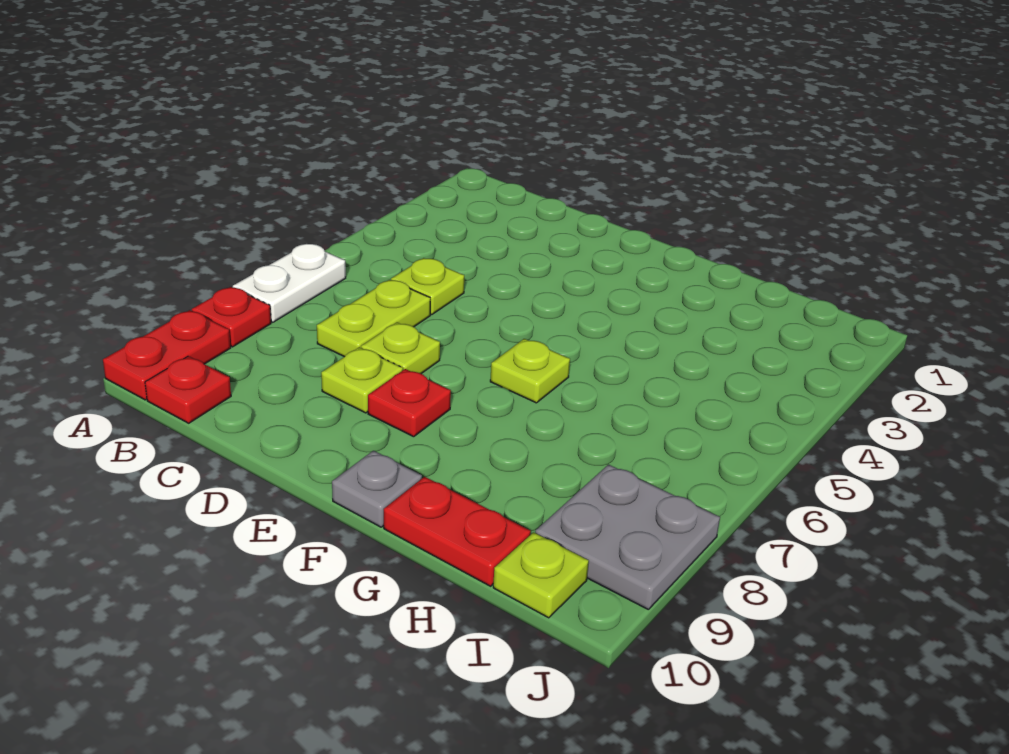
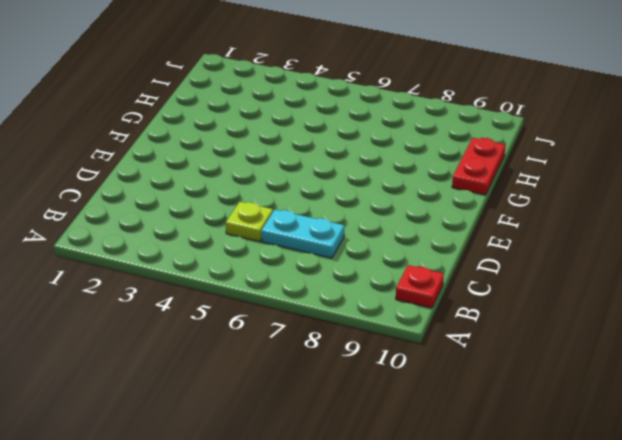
cyan plate C6:C7 level 1 -> lime plate C6:C7 level 1
none -> white plate A6:A7 level 1
none -> red plate A8 level 1
none -> red plate A9:A10 level 1

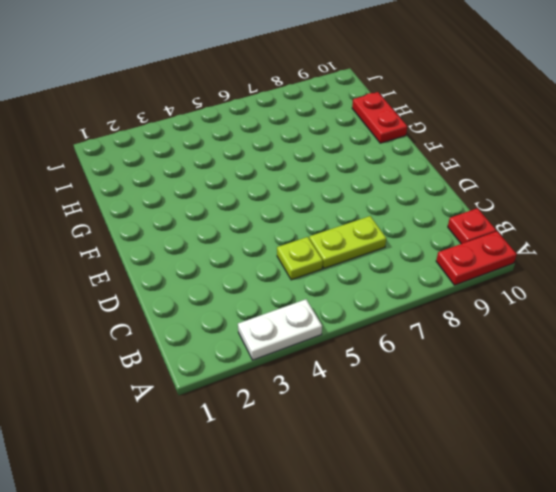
white plate A3:A4 level 1 -> white plate A6:A7 level 1
none -> red plate A8 level 1
none -> lime plate D7 level 1
none -> lime plate D8 level 1

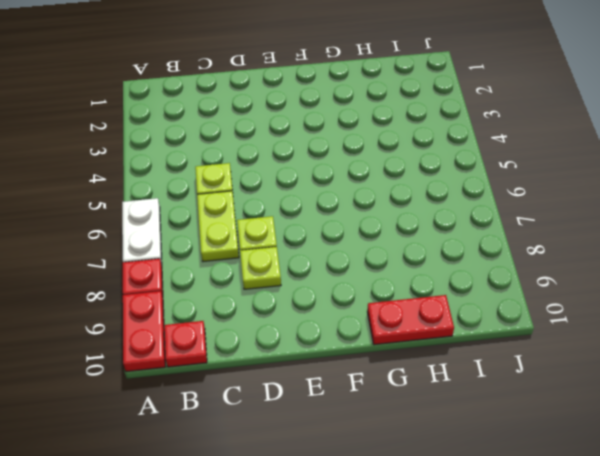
none -> red plate E8 level 1
none -> lime plate F6 level 1
none -> grey plate F10 level 1

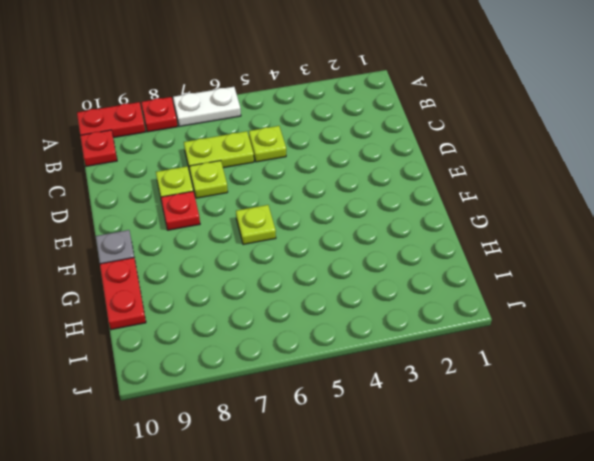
none -> grey plate I8:J9 level 1
none -> lime plate I10 level 1

